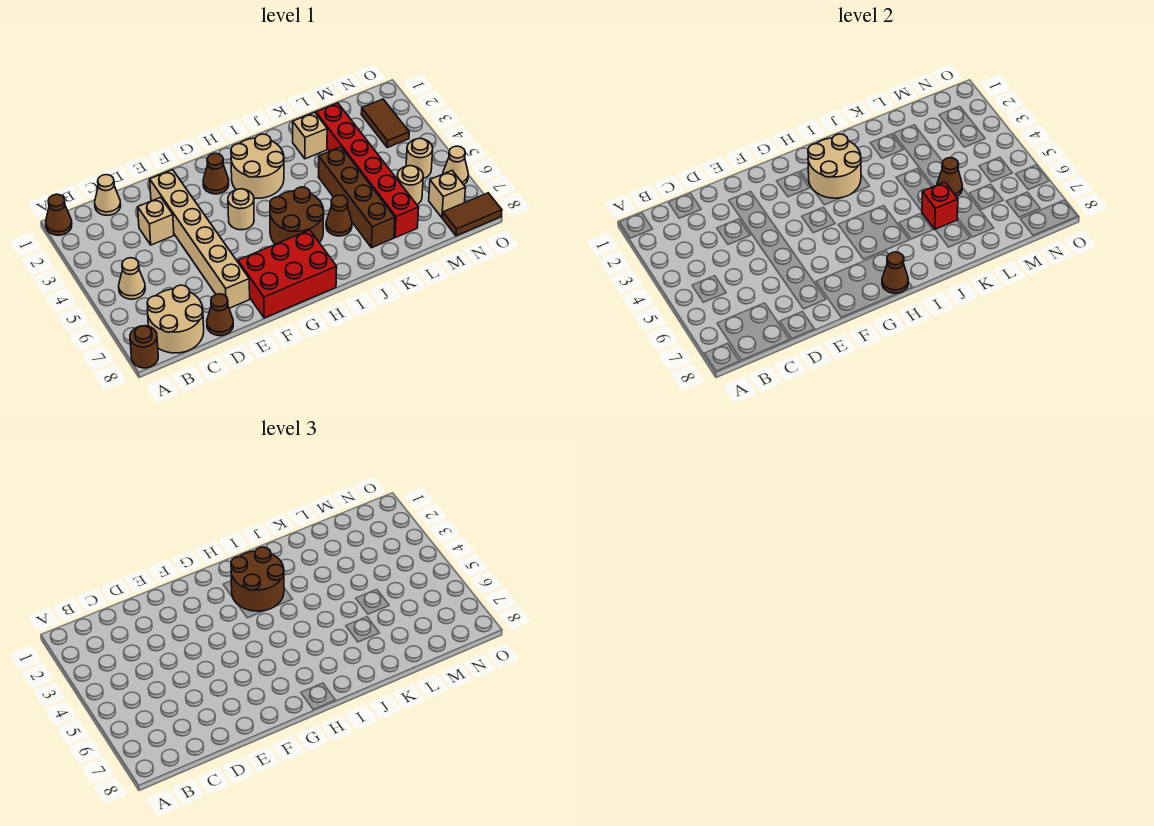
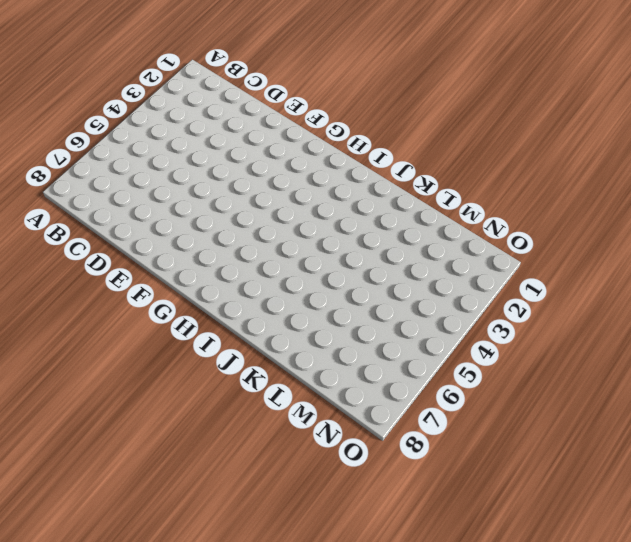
none -> brown cone A1 level 1
none -> brown round brick A8 level 1
none -> tan cone B5 level 1

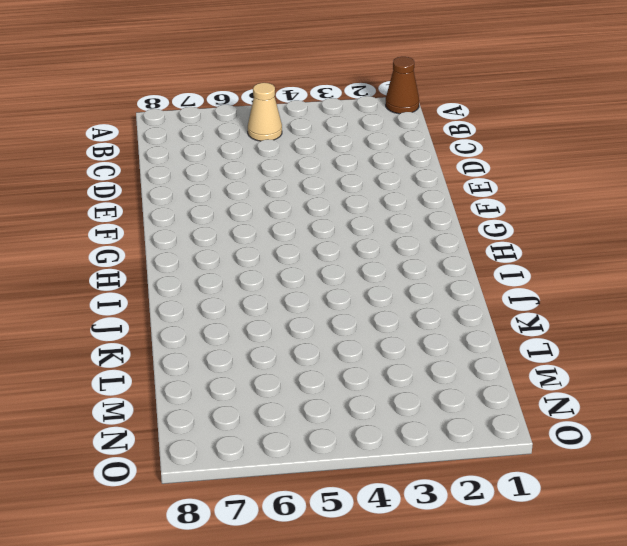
none -> brown round brick A8 level 1
none -> tan round brick B7:C8 level 1
none -> tan cone C1 level 1

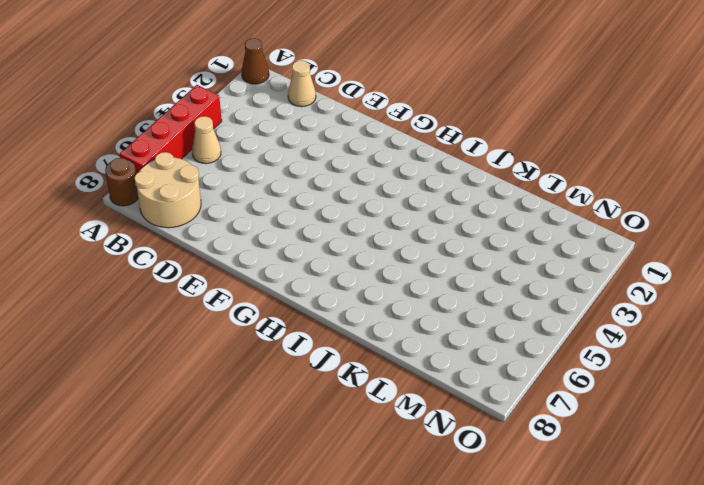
red brick A4:A7 level 1 -> none
none -> tan brick D3 level 1
none -> brown cone D8 level 1
none -> tan brick E2:E7 level 1

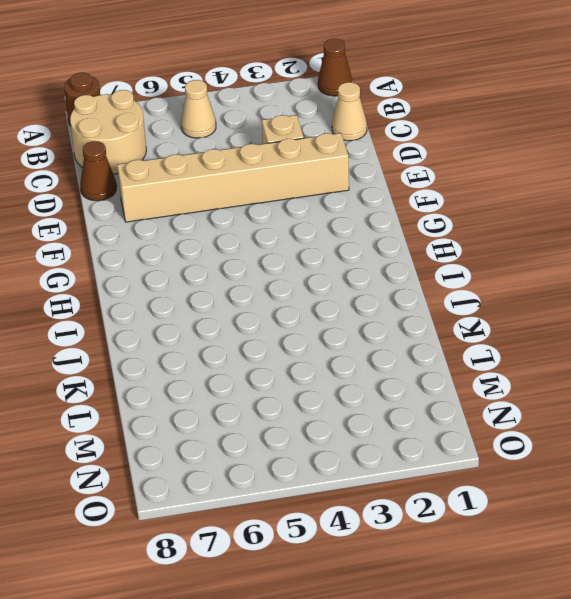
none -> red brick F7:H8 level 1
none -> brown cone G2 level 1
none -> tan round brick G4 level 1

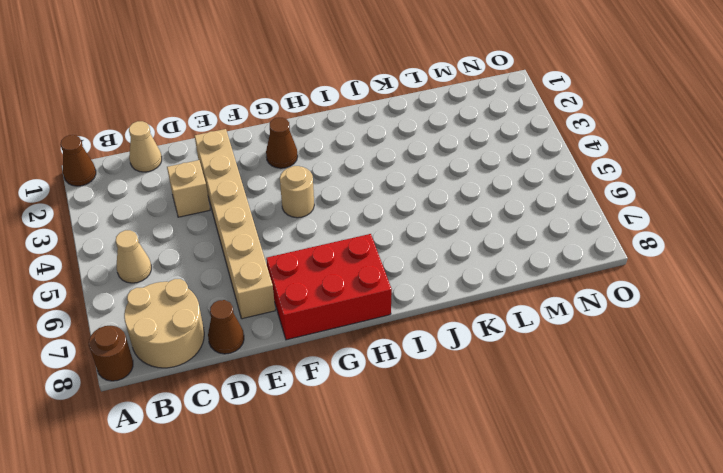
none -> tan round brick H2:I3 level 1
none -> brown round brick H5:I6 level 1
none -> brown cone J6 level 1

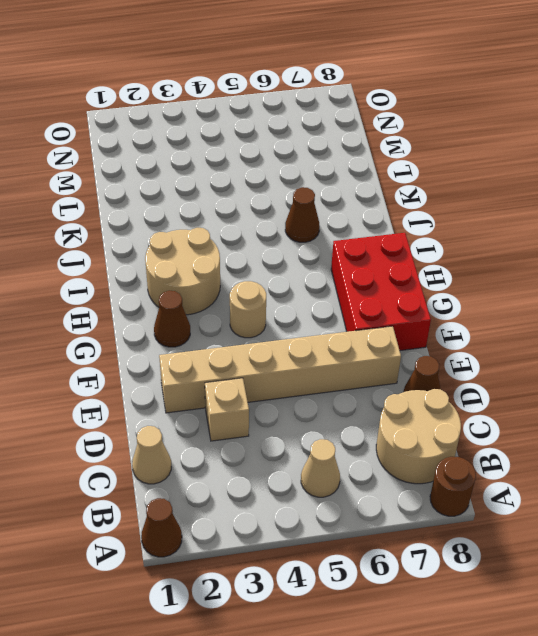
none -> brown round brick H5:I6 level 1
none -> tan brick K2 level 1
none -> brown brick K4:K7 level 1

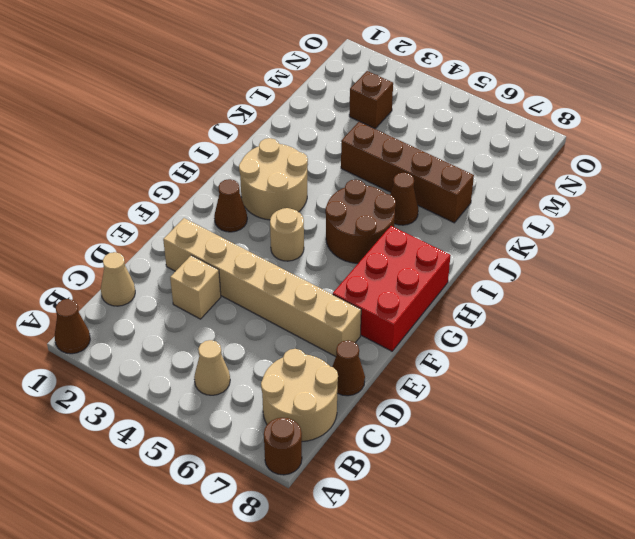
brown brick M3 level 1 -> none
none -> tan brick K2 level 1
none -> red brick L2:L7 level 1
none -> tan round brick M6 level 1

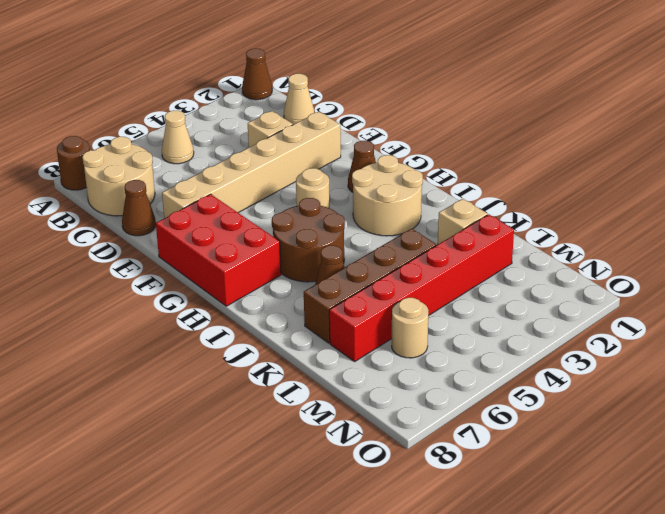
none -> brown tile N2:N3 level 1
none -> tan round brick N5 level 1
none -> tan brick N7 level 1

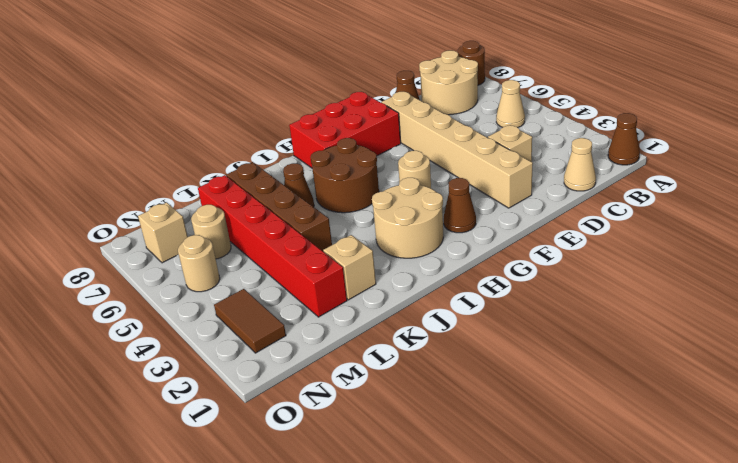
none -> brown tile N8:O8 level 1
none -> tan cone O6 level 1
none -> tan round brick H2:I3 level 2

